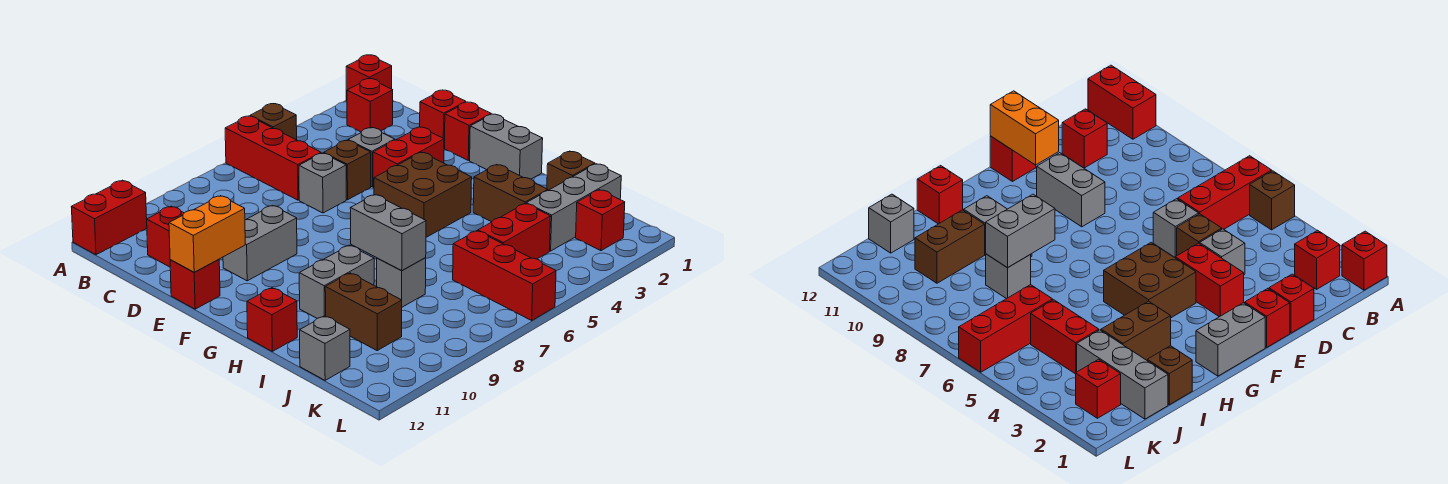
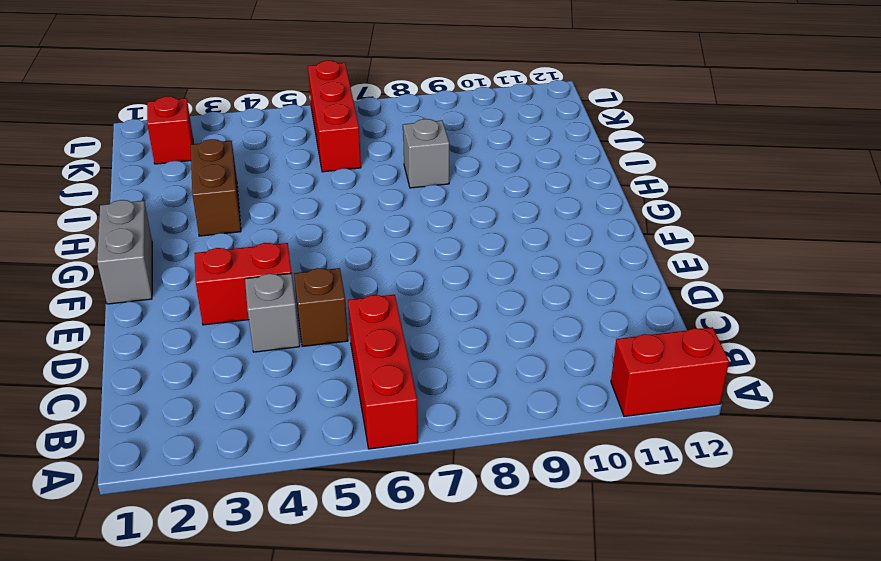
none -> red brick A1 level 1
none -> brown brick A5 level 1
none -> red brick B2 level 1

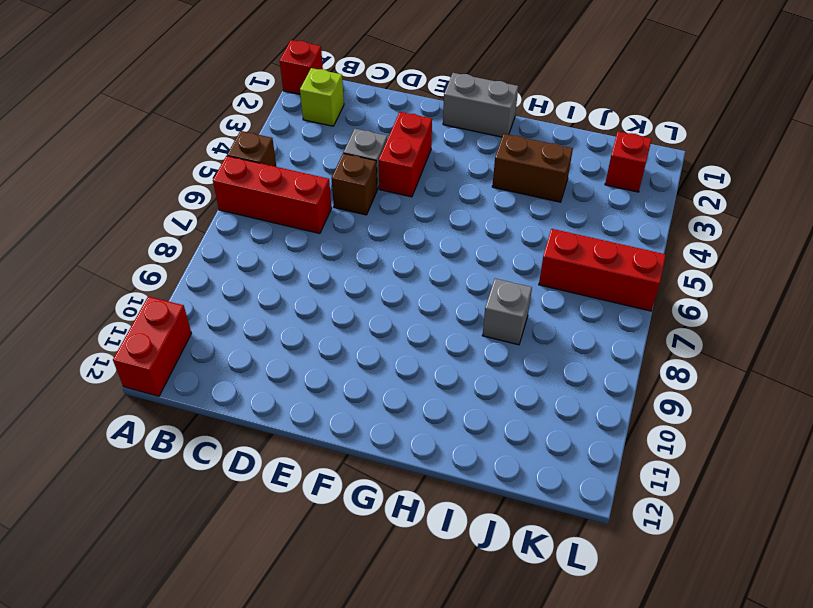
lime brick B2 level 1 -> red brick B2 level 1
none -> red brick C11 level 1
none -> red brick D1 level 1
none -> grey brick D6 level 1

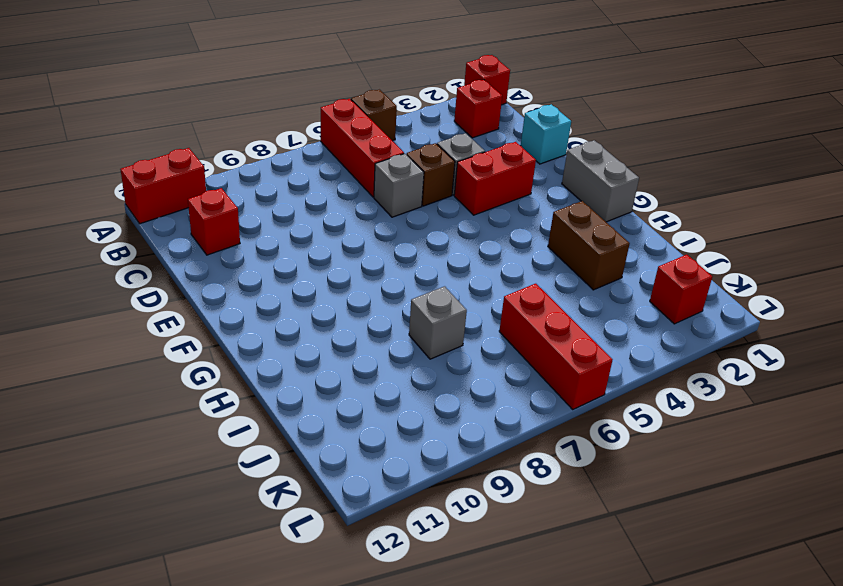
cyan brick D1 level 1 -> red brick D1 level 1
none -> red brick E1 level 1
none -> grey brick E9:E10 level 1
none -> red brick E12 level 1

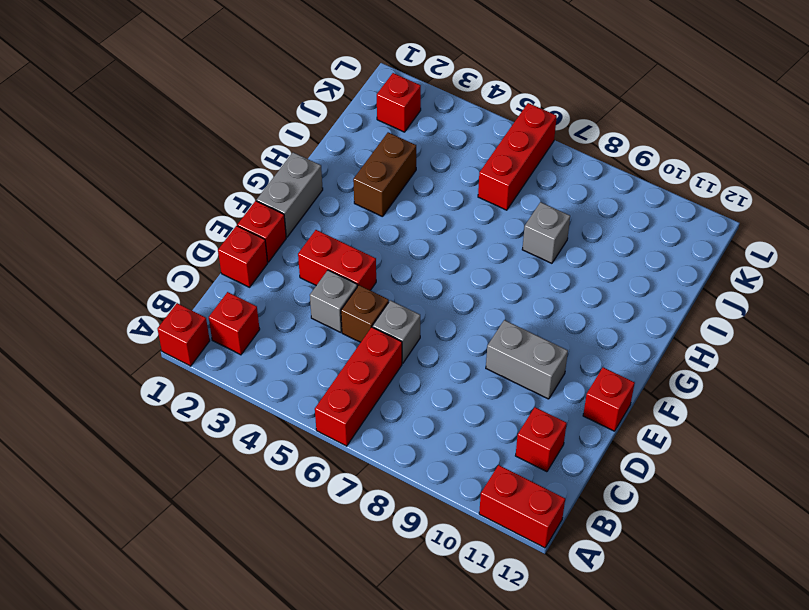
none -> brown brick A5 level 1
none -> brown brick F4:G5 level 1
none -> grey brick H9:H10 level 1

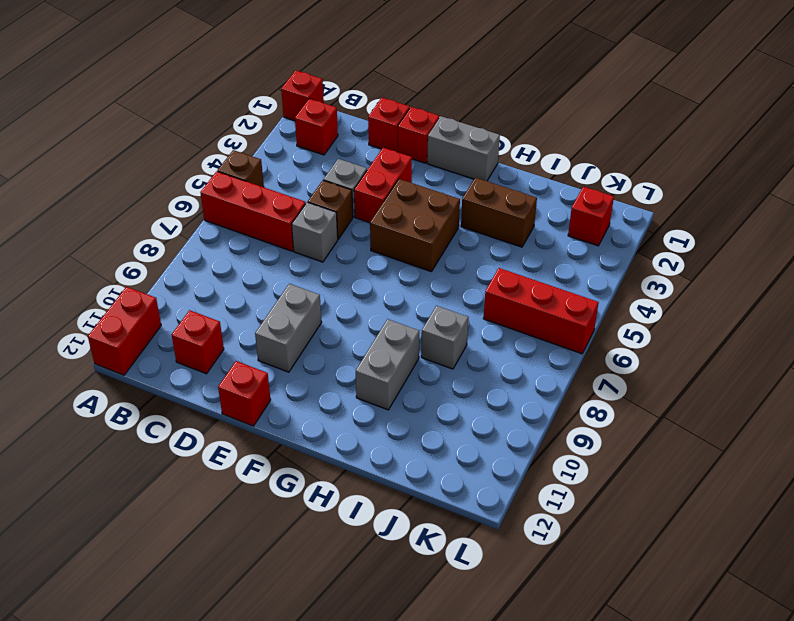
none -> red brick H12 level 1
none -> brown brick I1 level 1
none -> brown brick I10:J10 level 1

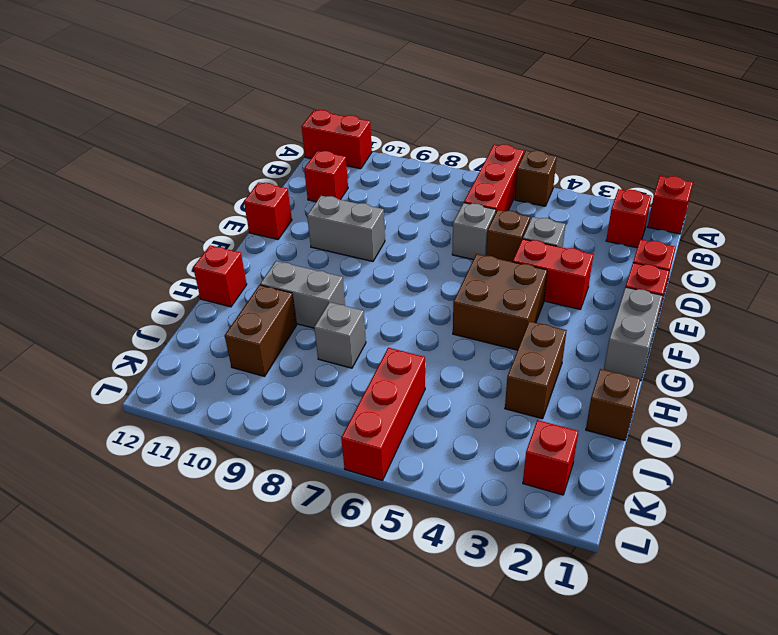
none -> grey brick J1:J3 level 1
none -> red brick J4:J5 level 1
none -> grey brick J12 level 1

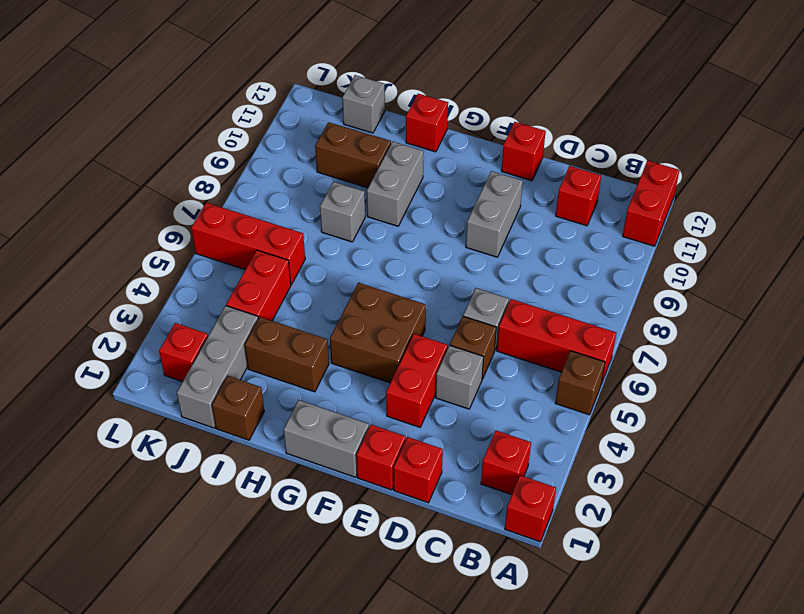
none -> orange brick E11:E12 level 2
none -> grey brick H8:I8 level 2

